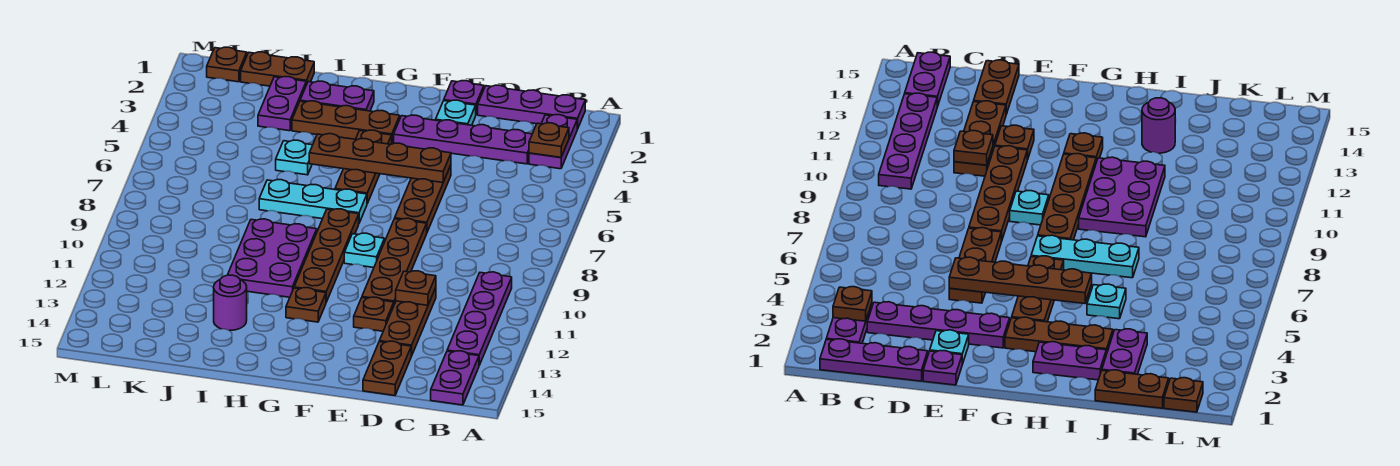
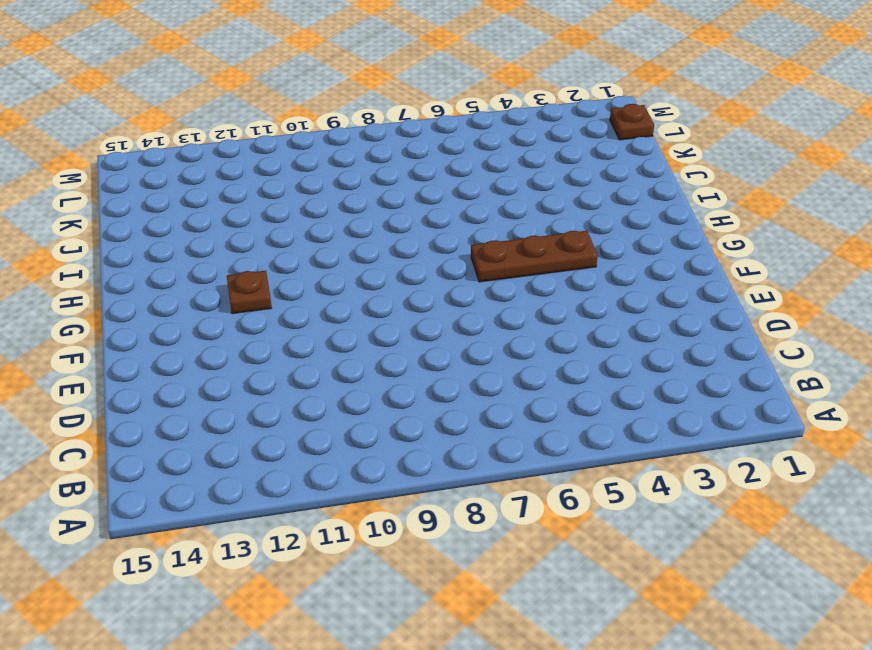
none -> purple plate B1:D1 level 1
none -> purple plate B2:B3 level 1
none -> purple plate B10:B13 level 1

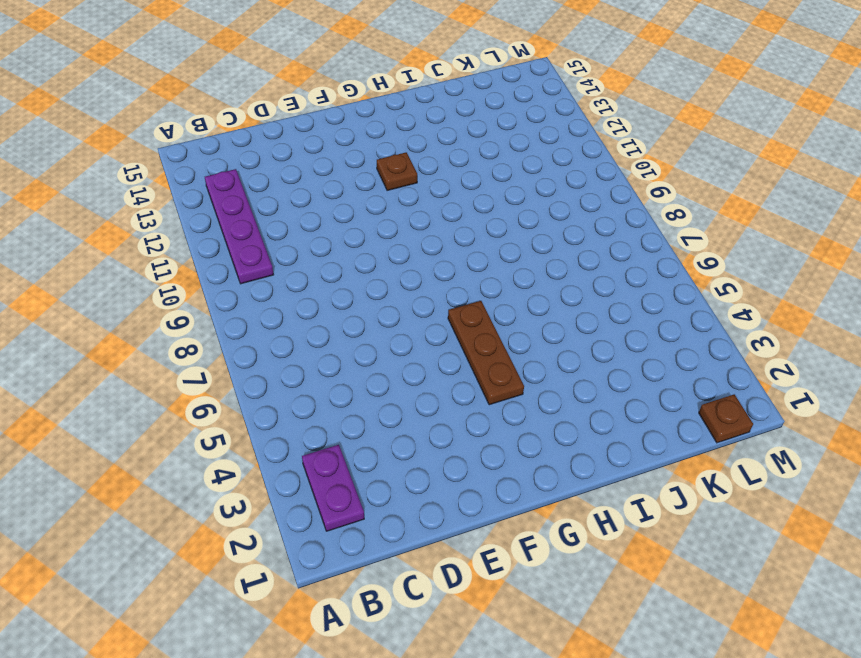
none -> purple plate B1:D1 level 1
none -> purple plate B14:B15 level 1
none -> purple plate C3:F3 level 1

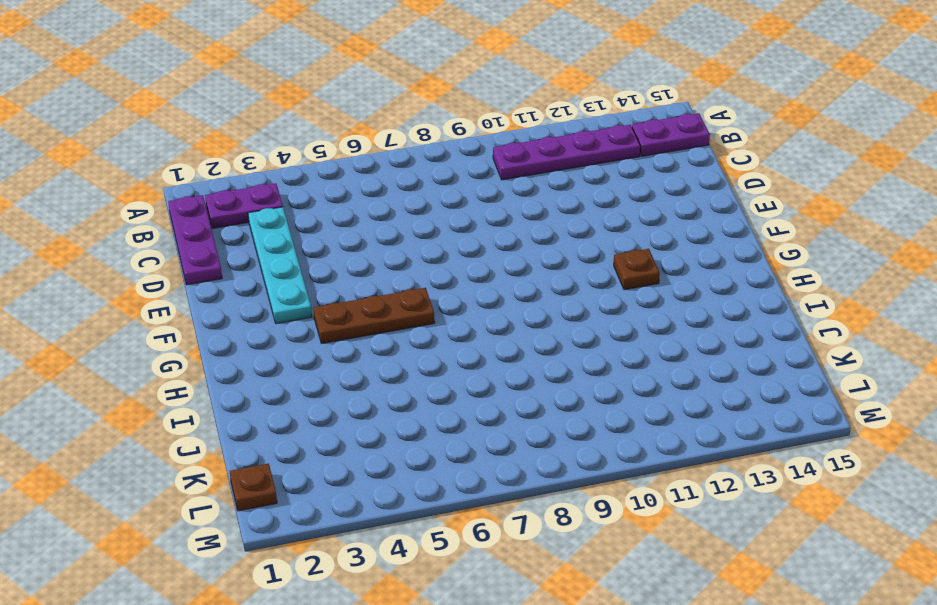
cyan plate C3:F3 level 1 -> purple plate C3:F3 level 1
none -> brown plate D11:D13 level 1
none -> brown plate D14:D15 level 1
none -> purple plate E1 level 1

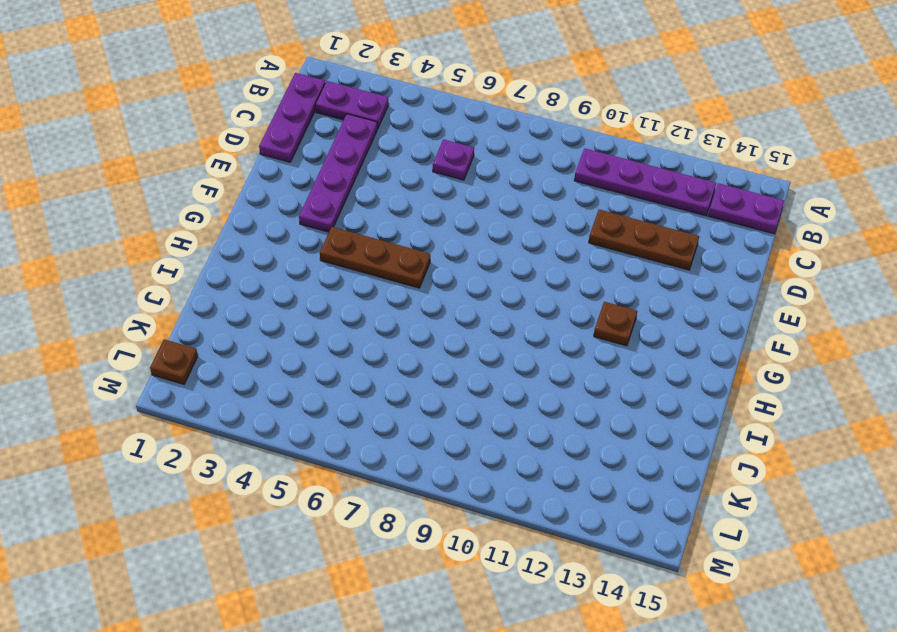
purple plate C6 level 1 -> purple plate E1 level 1
none -> brown plate D14:D15 level 1
none -> cyan plate E2 level 1
none -> brown plate E5:E7 level 1

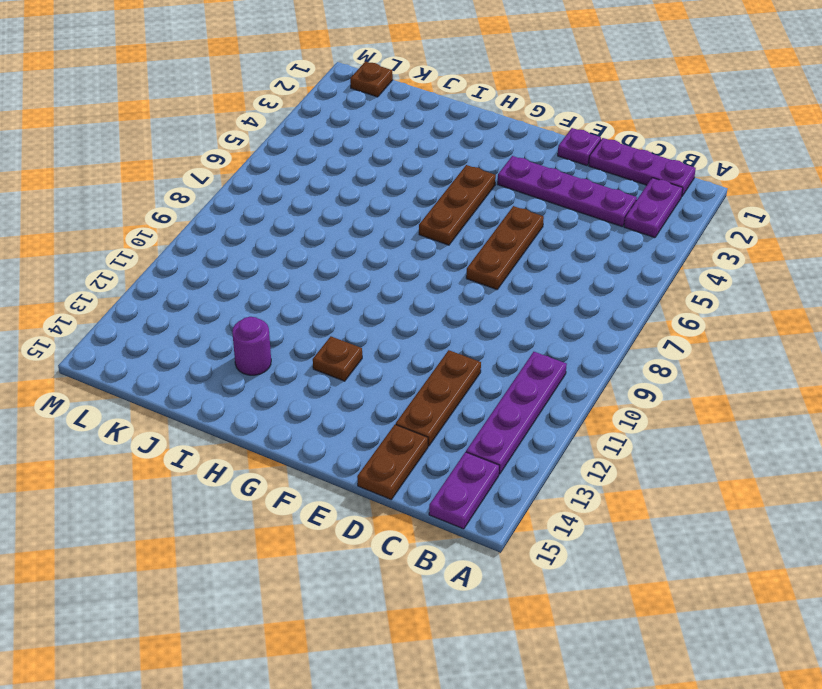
none -> cyan plate E2 level 1
none -> brown plate E8:E11 level 1
none -> brown plate E12 level 1

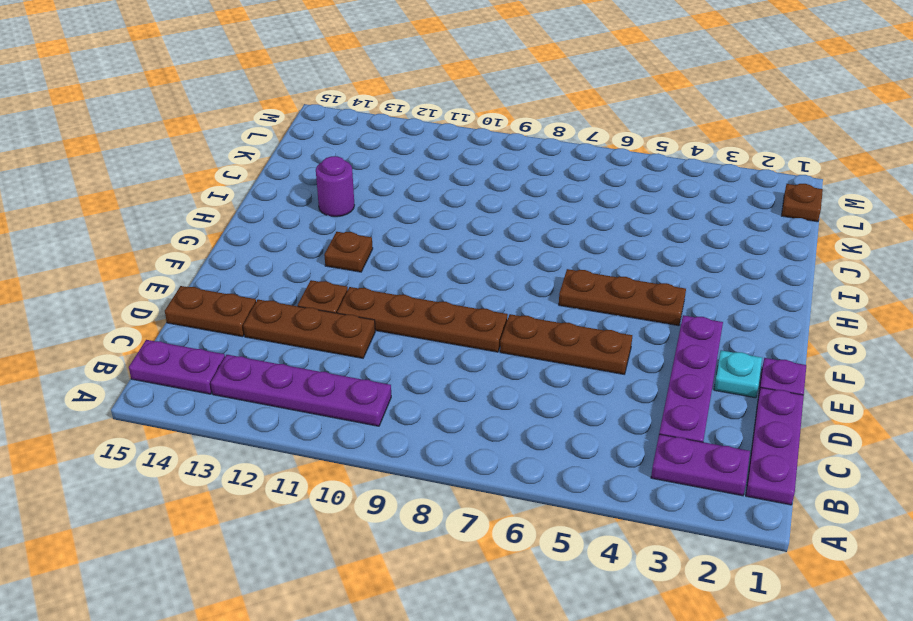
none -> cyan plate F9 level 1
none -> brown plate G3:I3 level 1
none -> cyan plate G7:I7 level 1

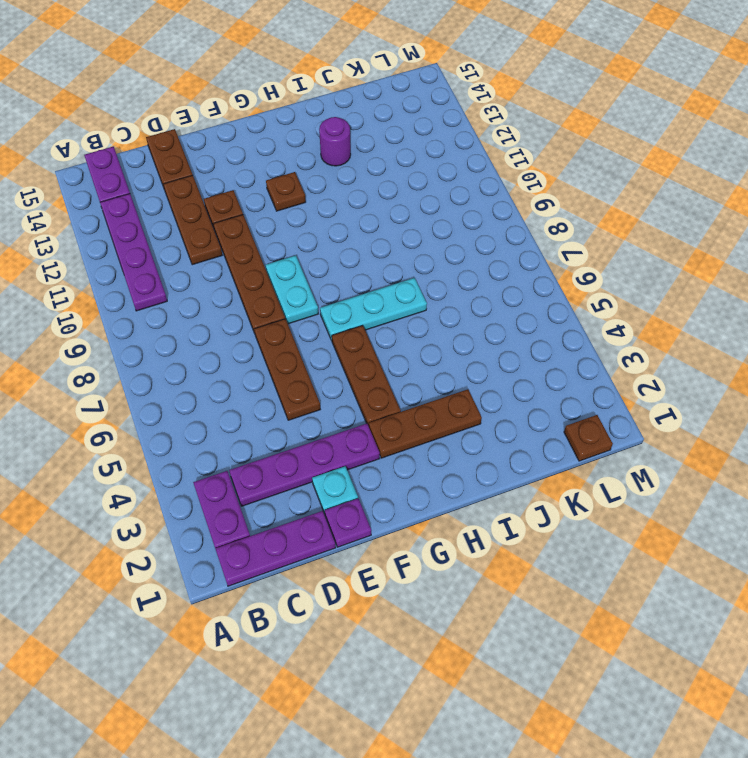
cyan plate F8:F9 level 1 -> cyan plate F9 level 1
none -> brown plate G8:G11 level 1
none -> purple plate H2:I2 level 1
none -> purple plate H9:I11 level 1

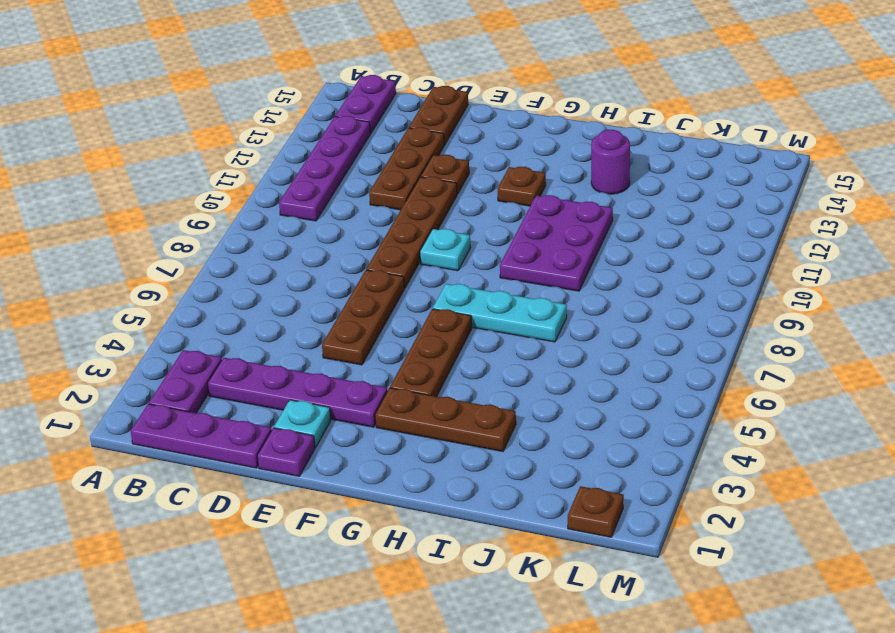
none -> brown plate G8:G11 level 1
none -> purple plate H2:I2 level 1
none -> cyan plate I5 level 1

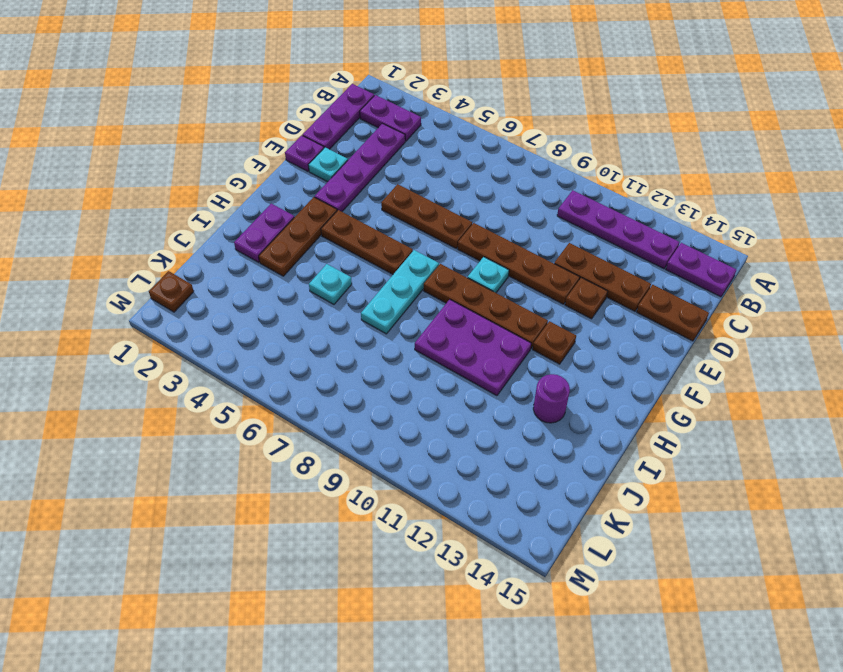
none -> brown plate J1:K1 level 1
none -> purple plate J2:J3 level 1
none -> brown plate B3 level 2

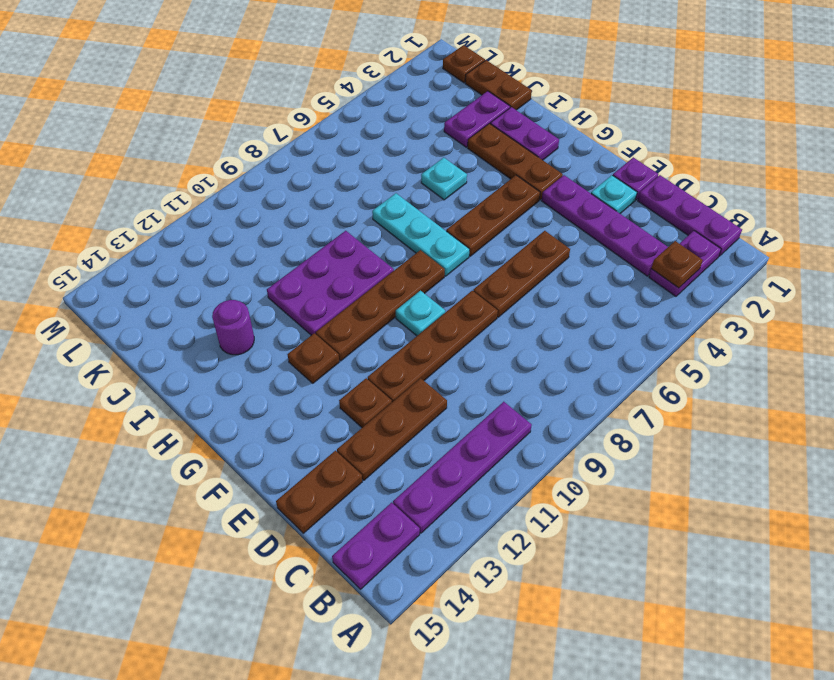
none -> brown plate D11 level 2
none -> brown plate E5:H5 level 2

